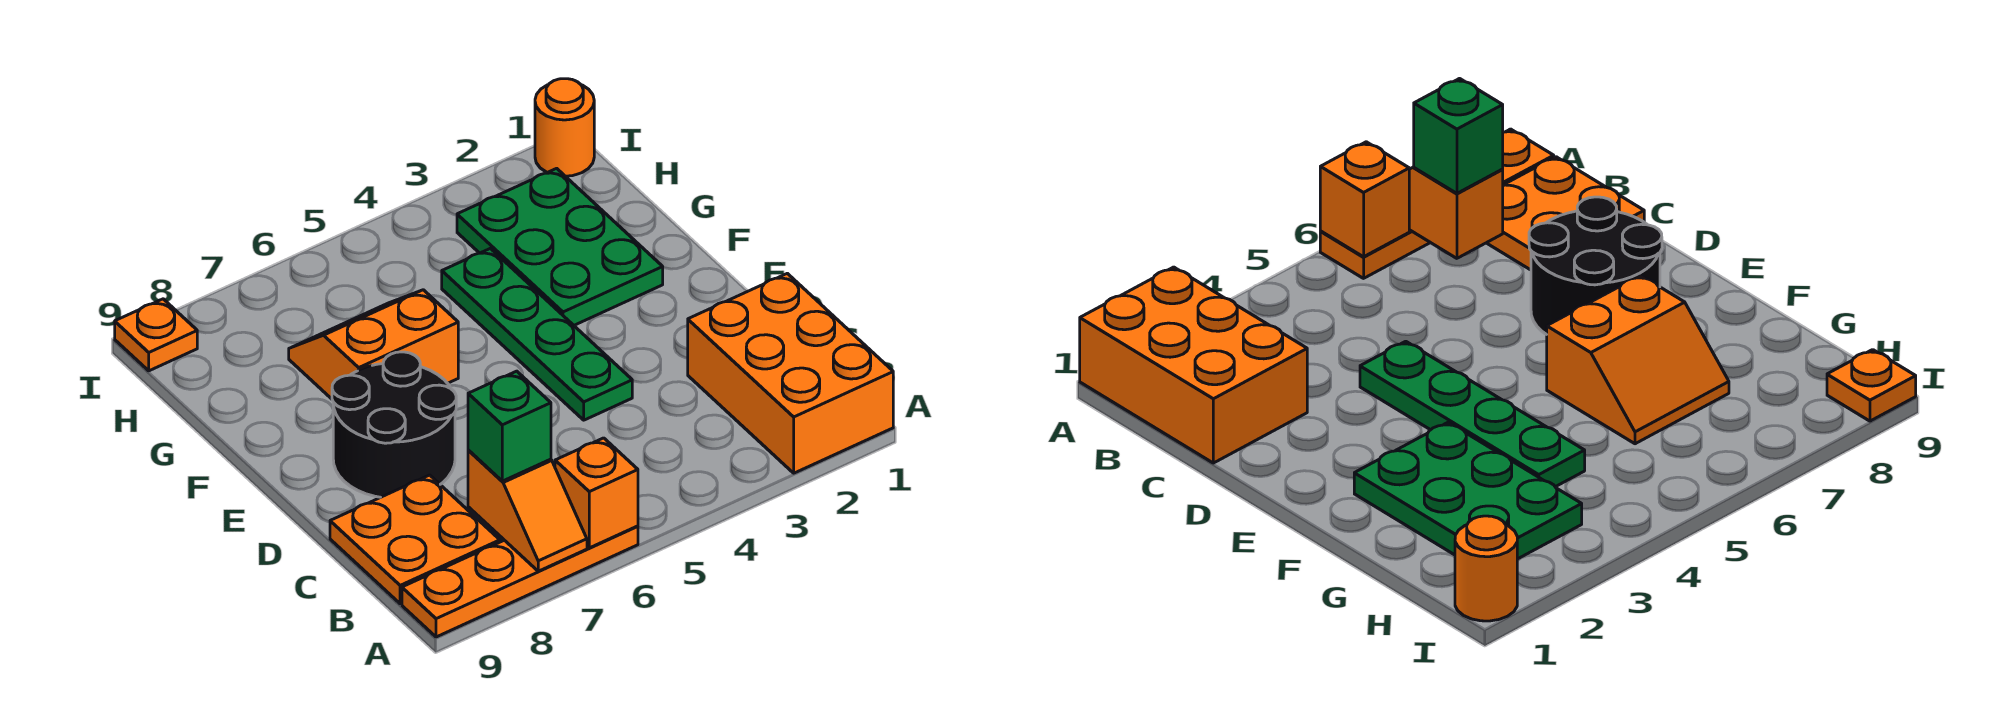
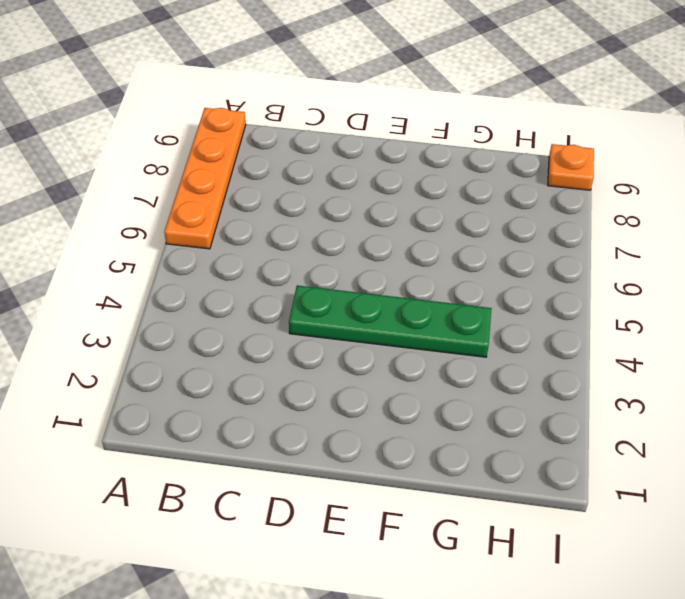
none -> orange brick A1:C2 level 1
none -> orange plate B8:C9 level 1
none -> black round brick D7:E8 level 1

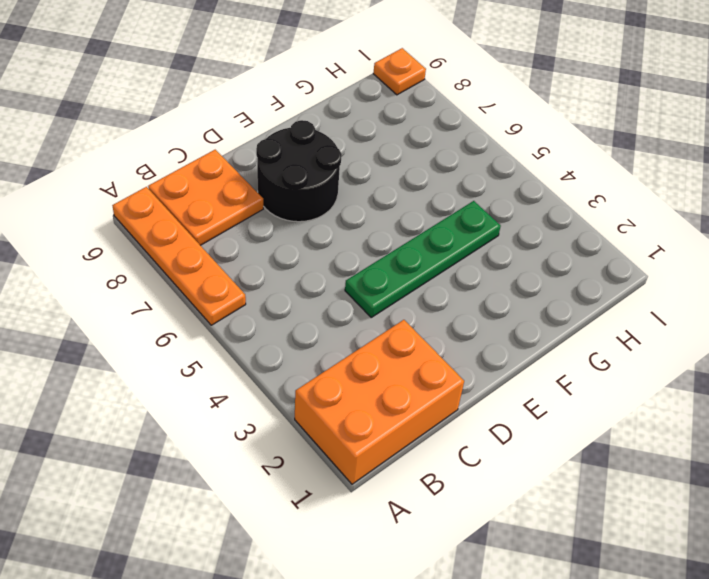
none -> green plate F2:H3 level 1
none -> orange slope F6:G7 level 1 top F
none -> orange round brick I1 level 1

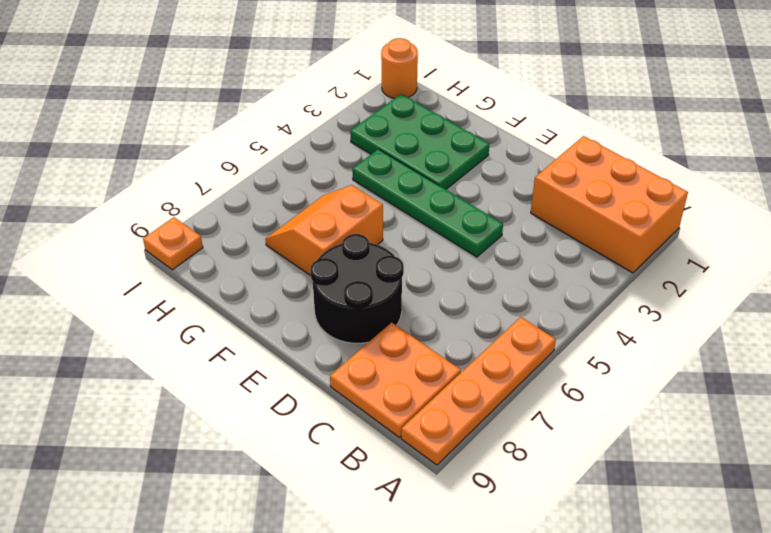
none -> orange brick A6 level 2
none -> orange slope A7:B7 level 2 top B
none -> green brick B7 level 3

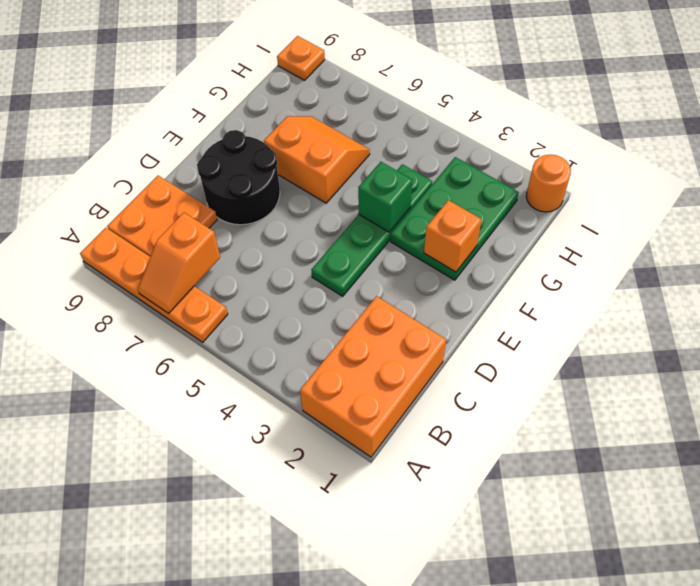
orange brick F2 level 2 -> orange brick A6 level 2
green brick F4 level 2 -> green brick B7 level 3

